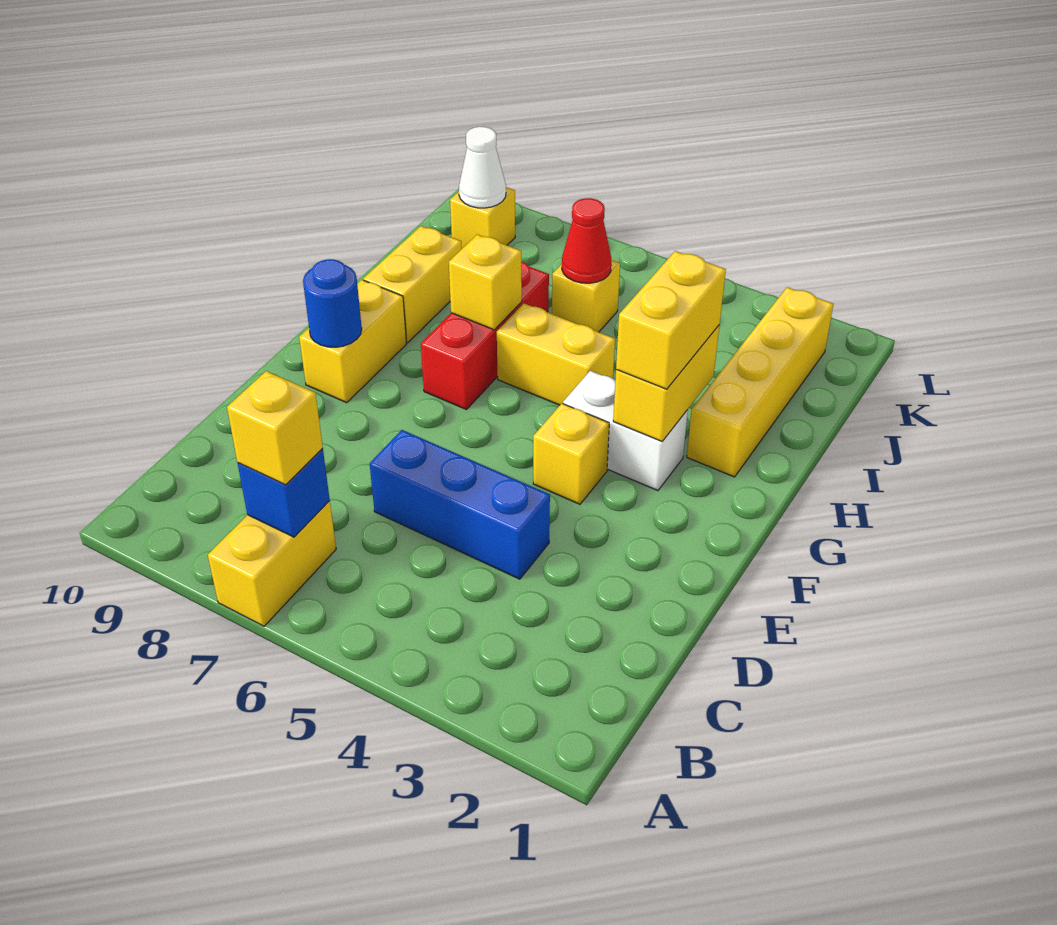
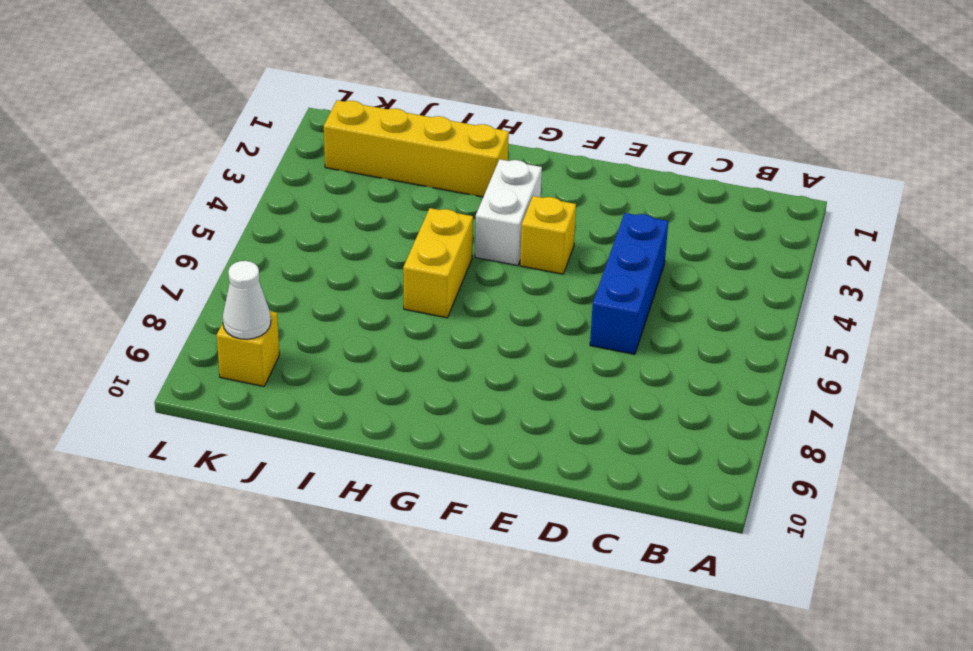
none -> yellow brick A7:B7 level 1
none -> yellow brick F9:G9 level 1
none -> red brick G7:I7 level 1

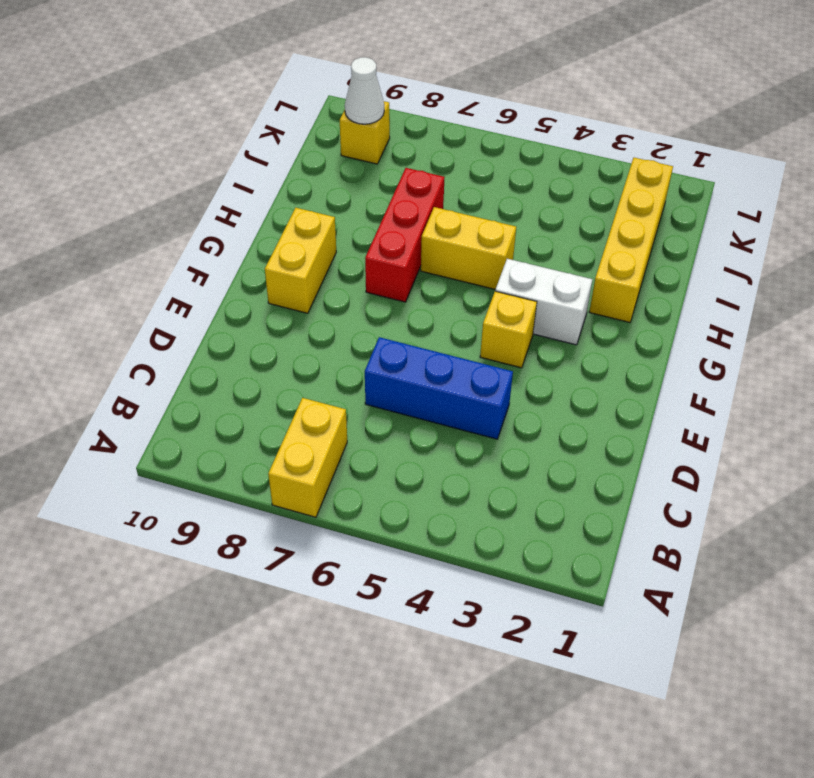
none -> yellow brick H9:I9 level 1
none -> yellow brick J6 level 1
none -> blue brick B7 level 2

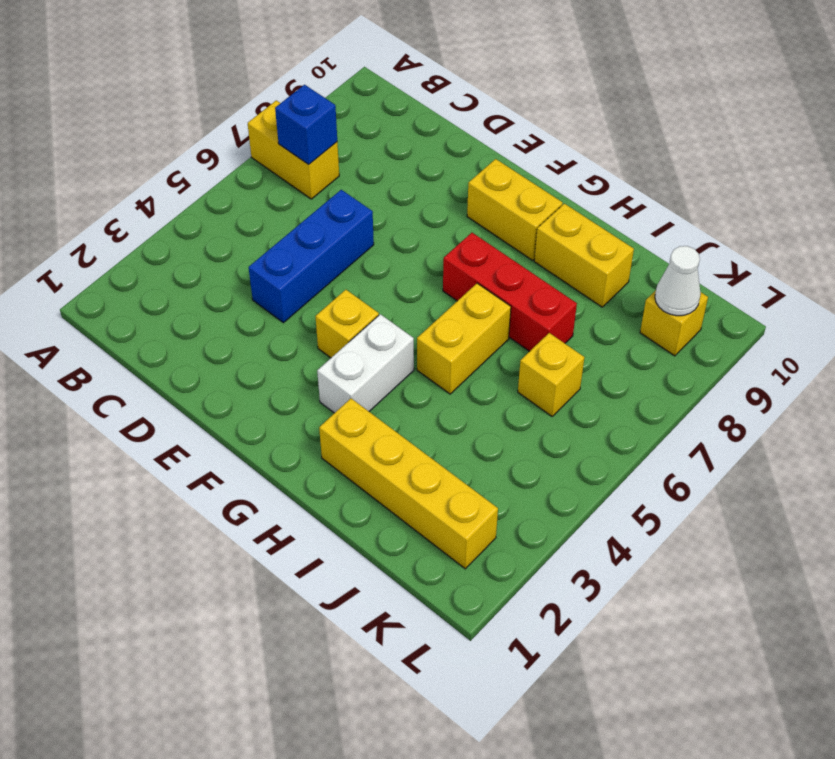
none -> blue round brick F9 level 2
none -> yellow brick G3:H3 level 2
none -> yellow brick H7 level 2

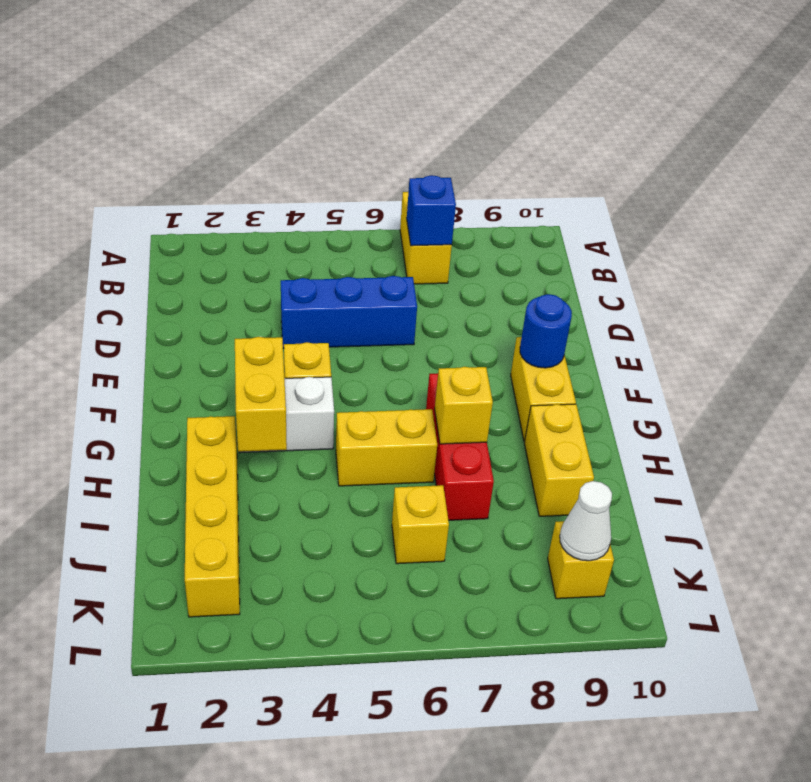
none -> red cone J6 level 2
none -> yellow brick B7 level 3
none -> yellow brick G3:H3 level 3

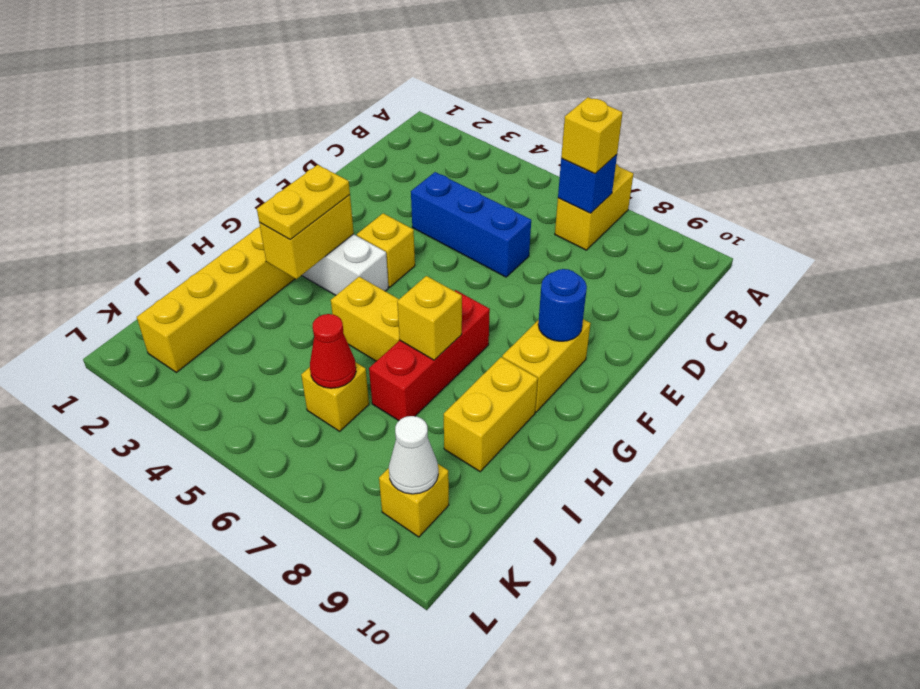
yellow plate G3:H3 level 3 -> yellow brick G3:H3 level 3

